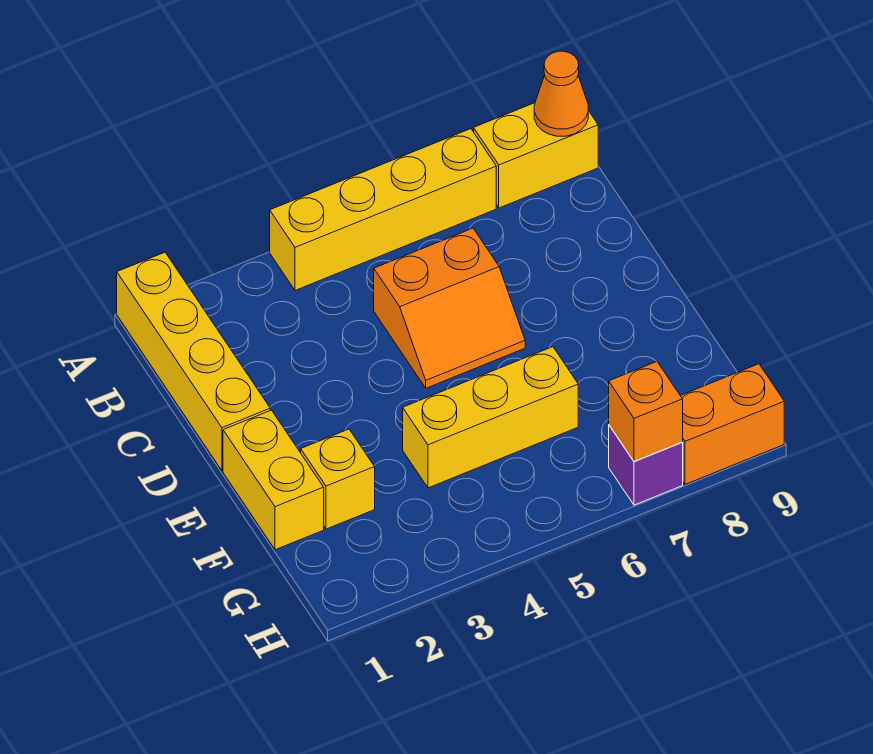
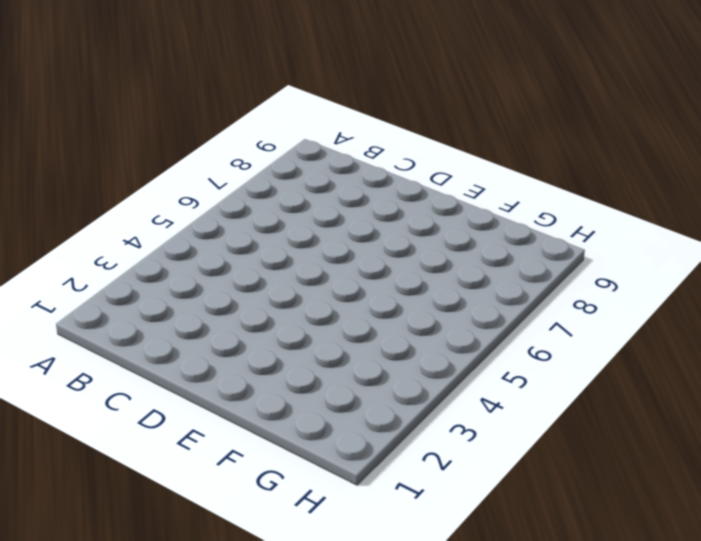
none -> yellow brick A1:D1 level 1
none -> yellow brick A4:A7 level 1

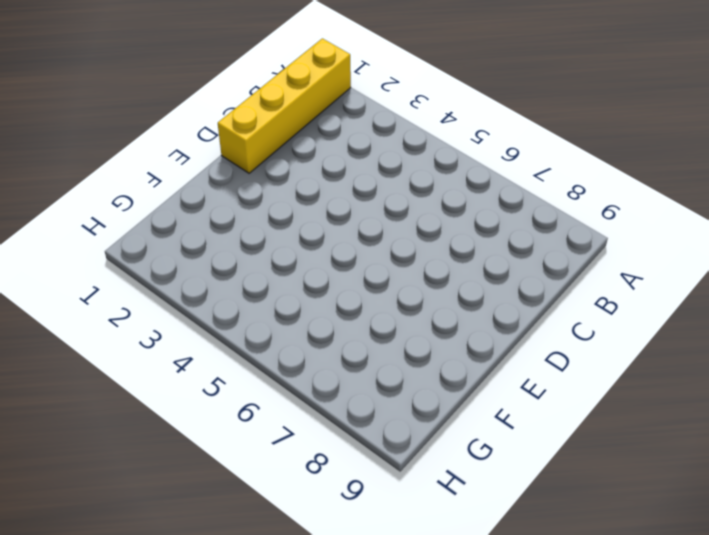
none -> yellow brick A4:A7 level 1
none -> yellow brick A8:A9 level 1

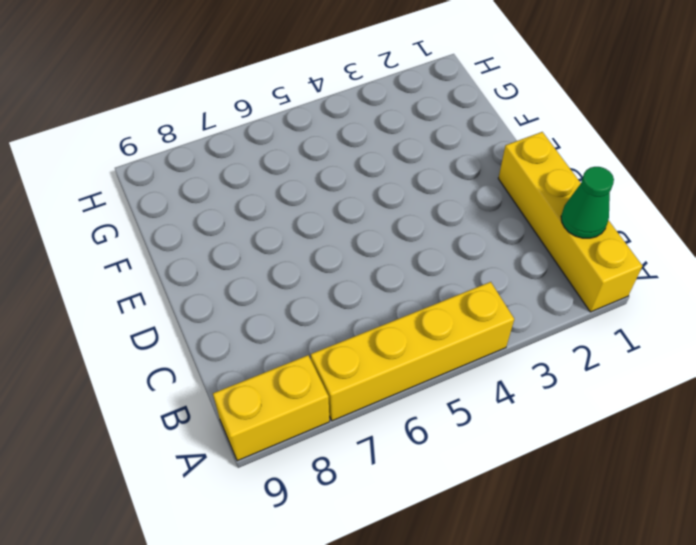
green cone B1 level 2 -> none
none -> orange slope C5:D6 level 1 top C
none -> yellow brick E1:F1 level 1

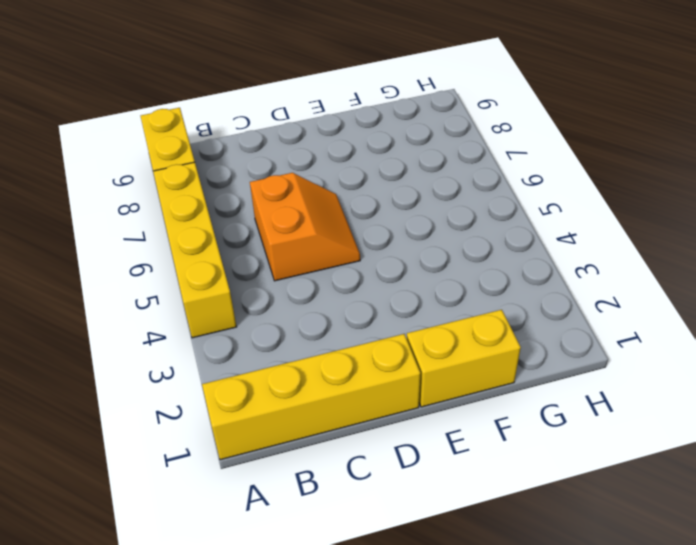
none -> yellow brick F2 level 1
none -> yellow brick F4:F6 level 1

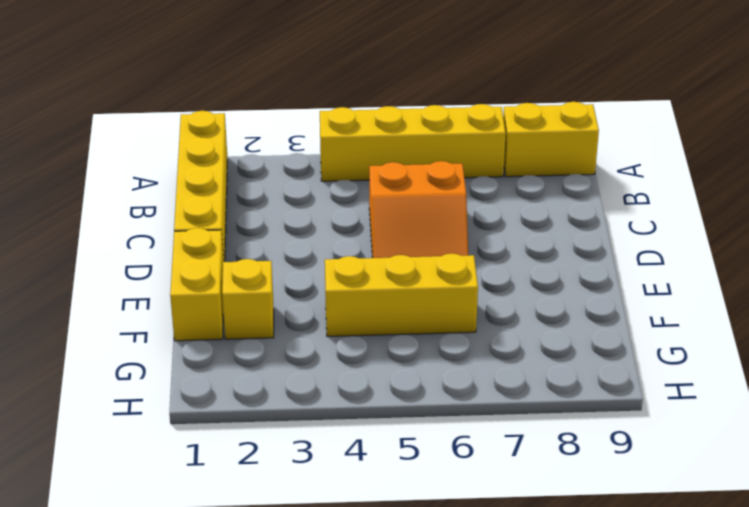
none -> purple brick H7 level 1
none -> orange brick H8:H9 level 1

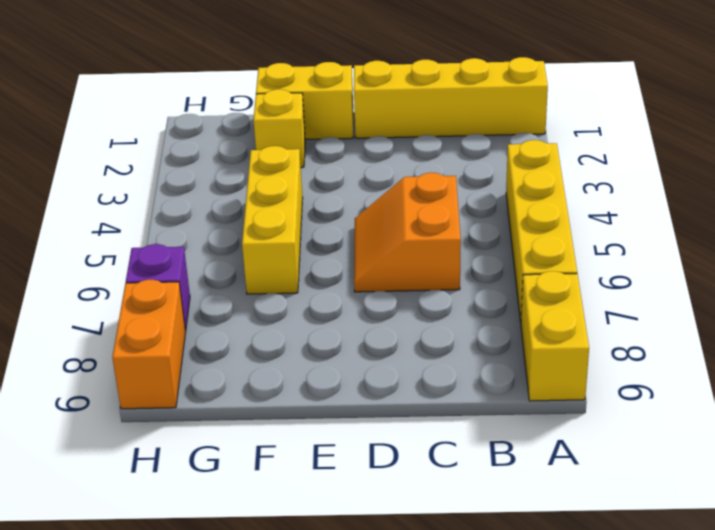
none -> orange cone A9 level 2
none -> orange brick H7 level 2

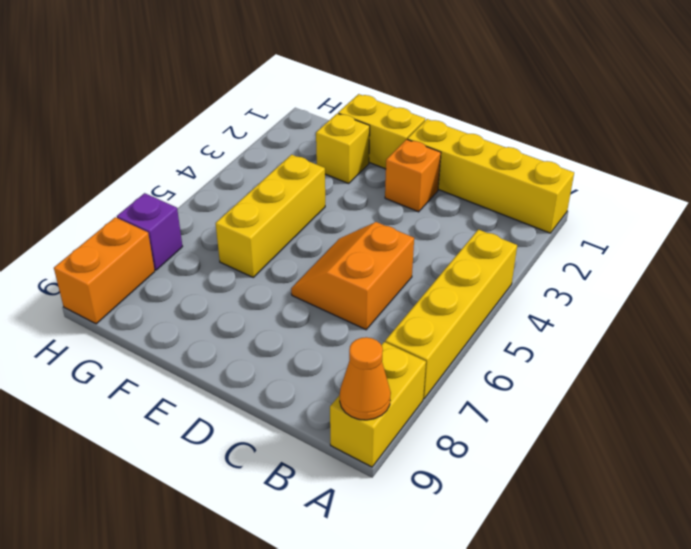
orange brick D2 level 1 -> orange brick H7 level 2

